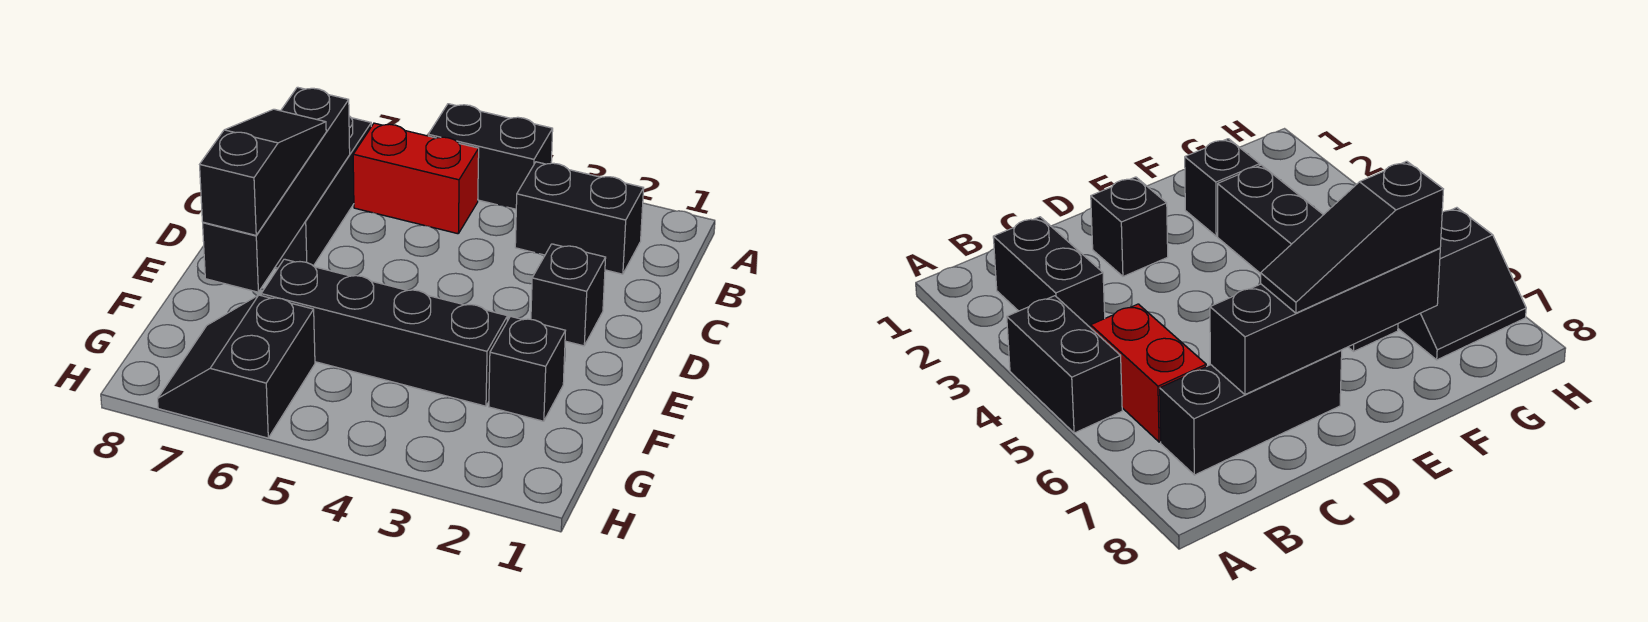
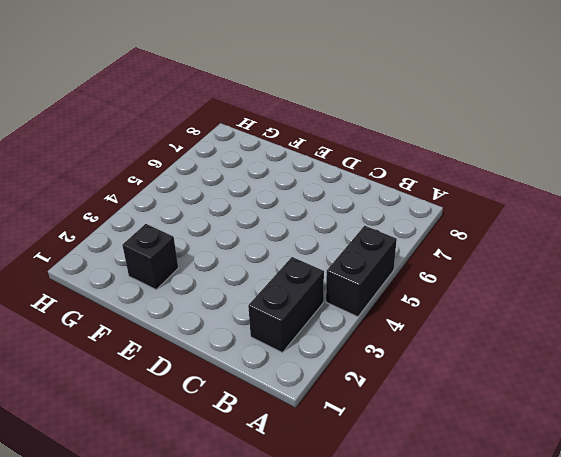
none -> red brick B5:B6 level 1
none -> black brick B7:D7 level 1

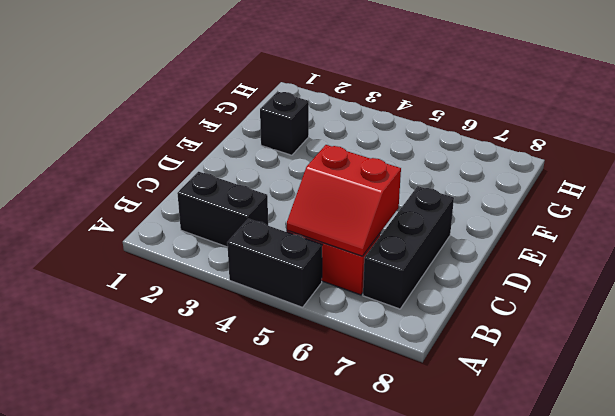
red slope B5:C6 level 2 top C -> none
none -> black brick D2 level 1
none -> black brick F3:F6 level 1

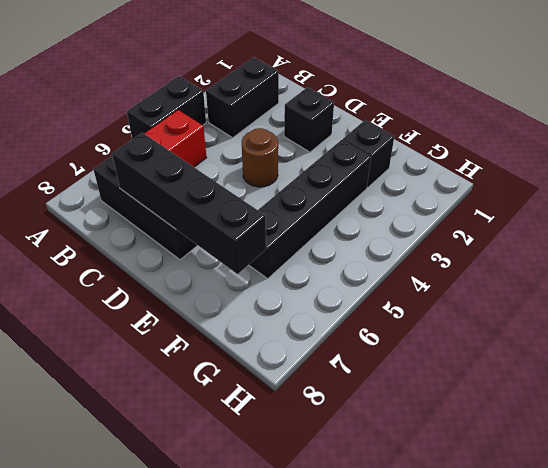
brown round brick D4 level 1 -> none
none -> black slope G6:H7 level 1 top 6
none -> black slope D7:F7 level 3 top F

